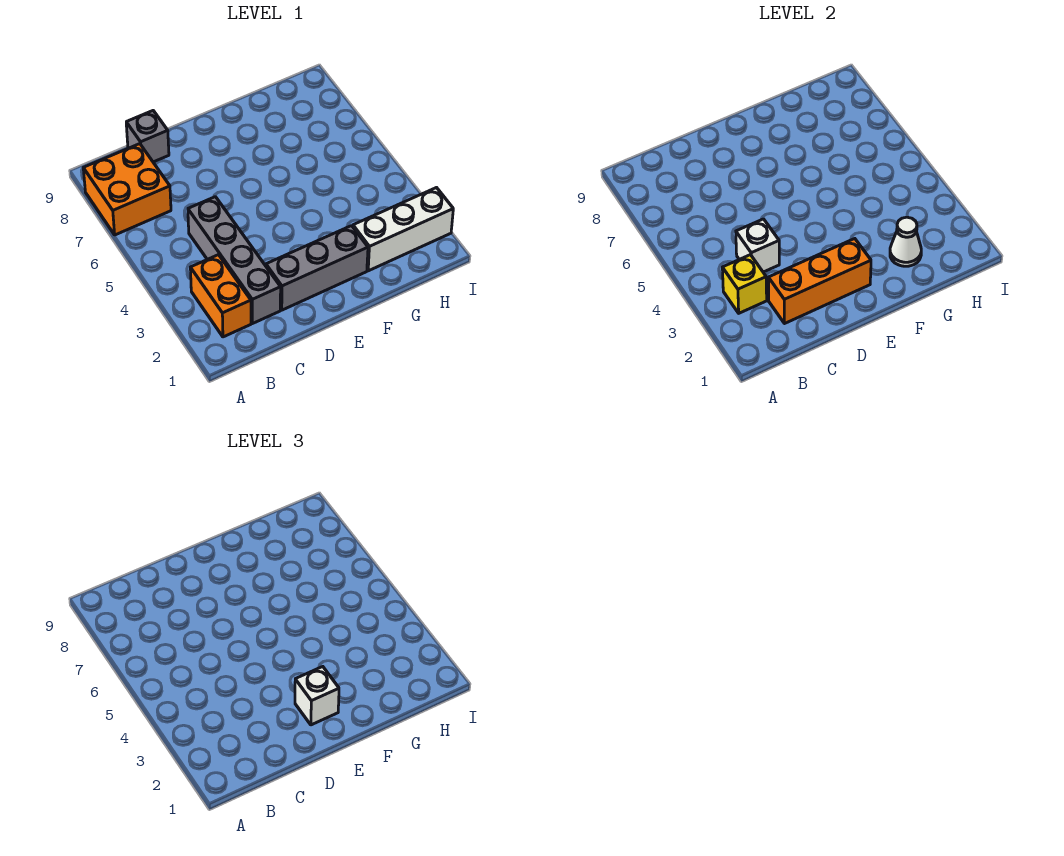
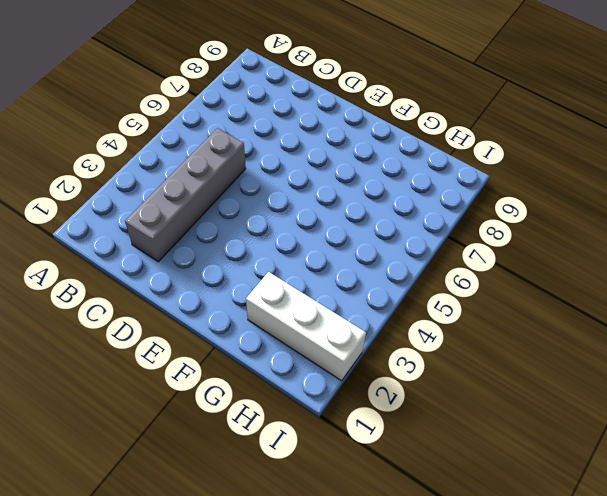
none -> orange brick A7:B8 level 1
none -> orange brick B2:B3 level 1

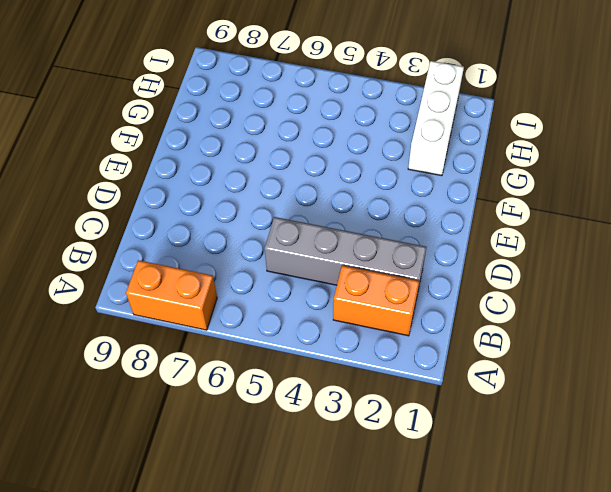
orange brick A7:A8 level 1 -> orange brick A7:B8 level 1
none -> grey brick C9 level 1
none -> grey brick D2:F2 level 1

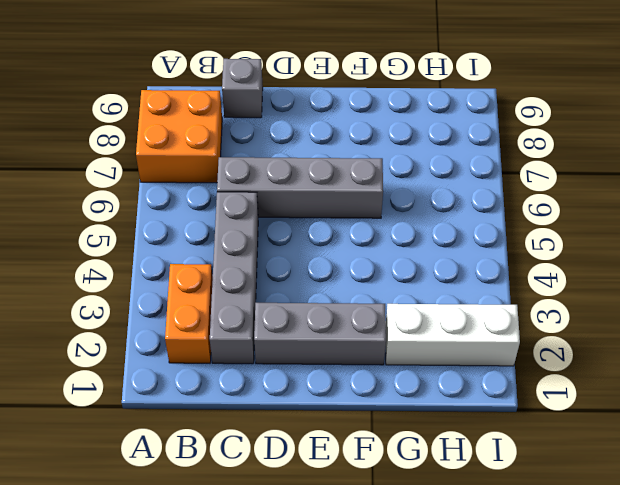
grey brick C6:F6 level 1 -> none
none -> yellow brick B3 level 2
none -> orange brick C2:E2 level 2

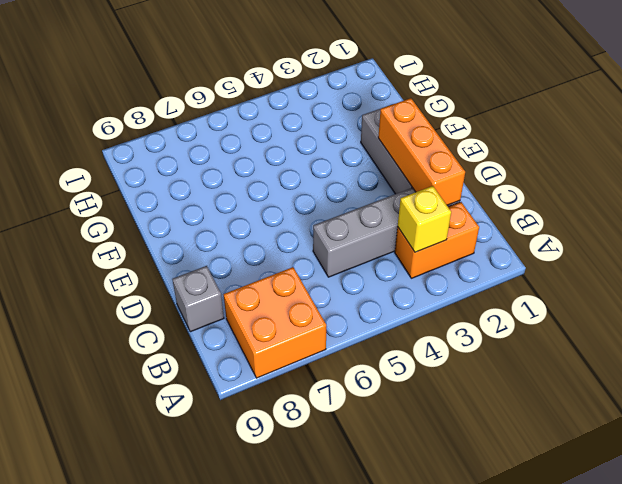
none -> white brick G2:I2 level 1
none -> white brick C4 level 2

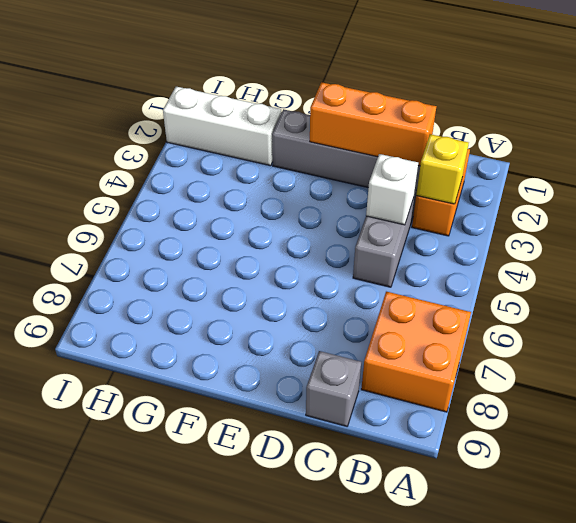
none -> white cone G2 level 2
none -> white brick E2 level 3

